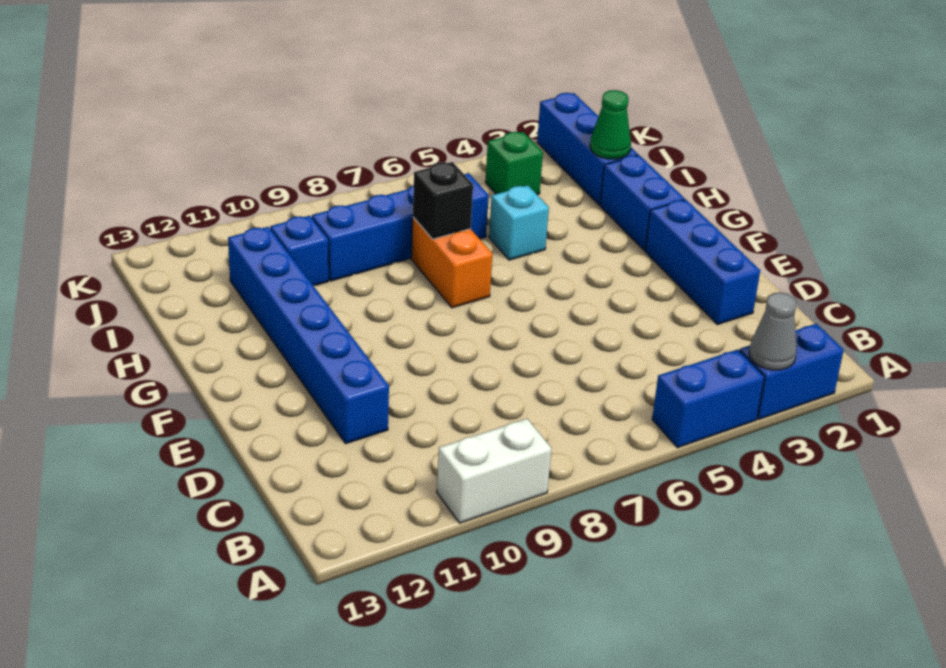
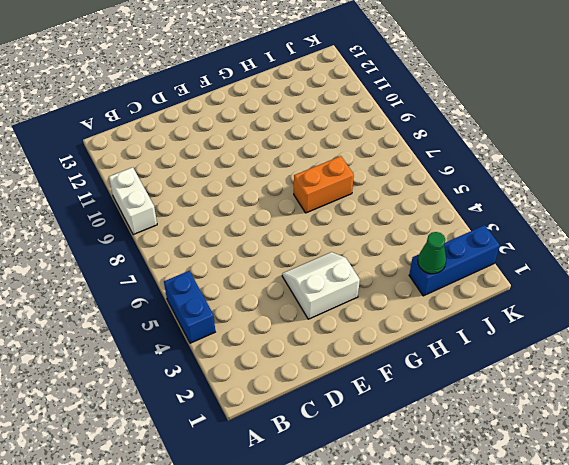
white slope E3:F4 level 1 top 3 -> none
none -> blue brick A2:A3 level 1
none -> blue brick D2:F2 level 1
none -> blue brick D11:I11 level 1

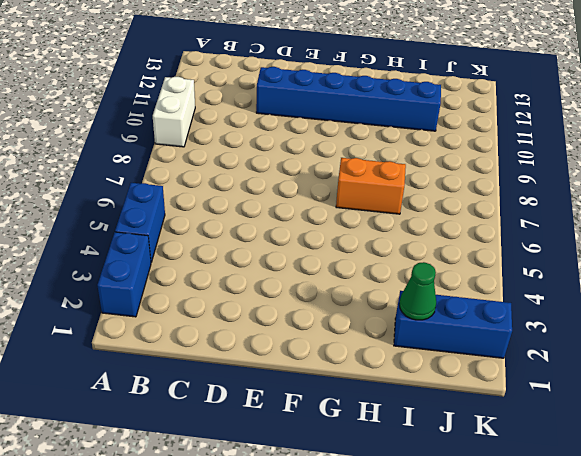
none -> blue brick D2:F2 level 1
none -> blue brick G2:H2 level 1
none -> cyan brick H5 level 1

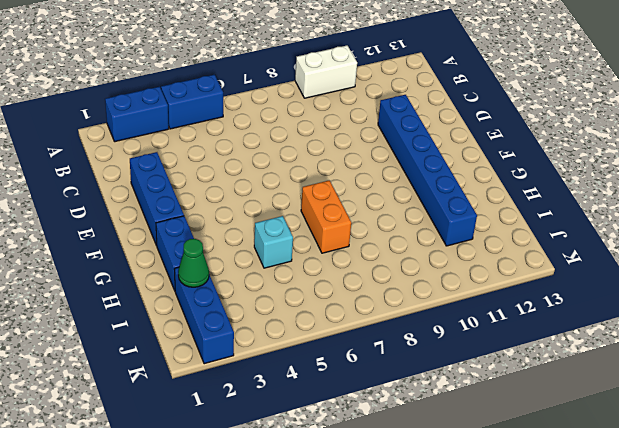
none -> blue brick I6:I9 level 1
none -> blue brick I10 level 1
none -> green brick J4 level 1

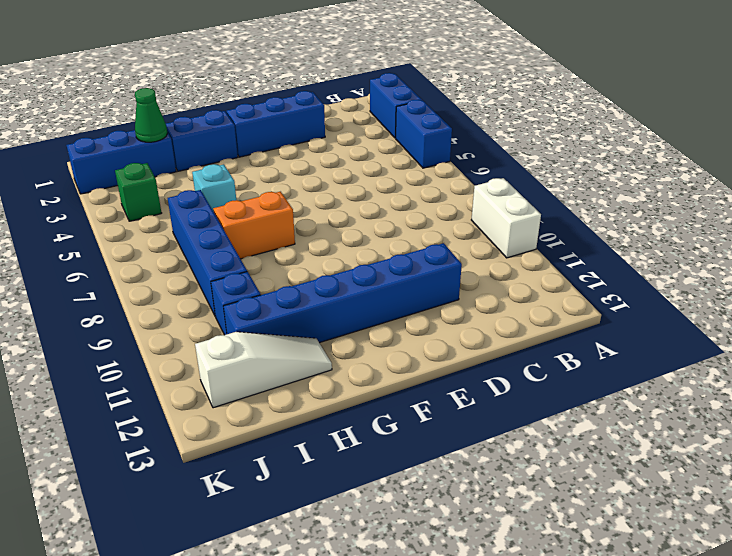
white slope H12:J12 level 1 top J -> none
none -> grey cone A3 level 2
none -> black brick H7 level 2

